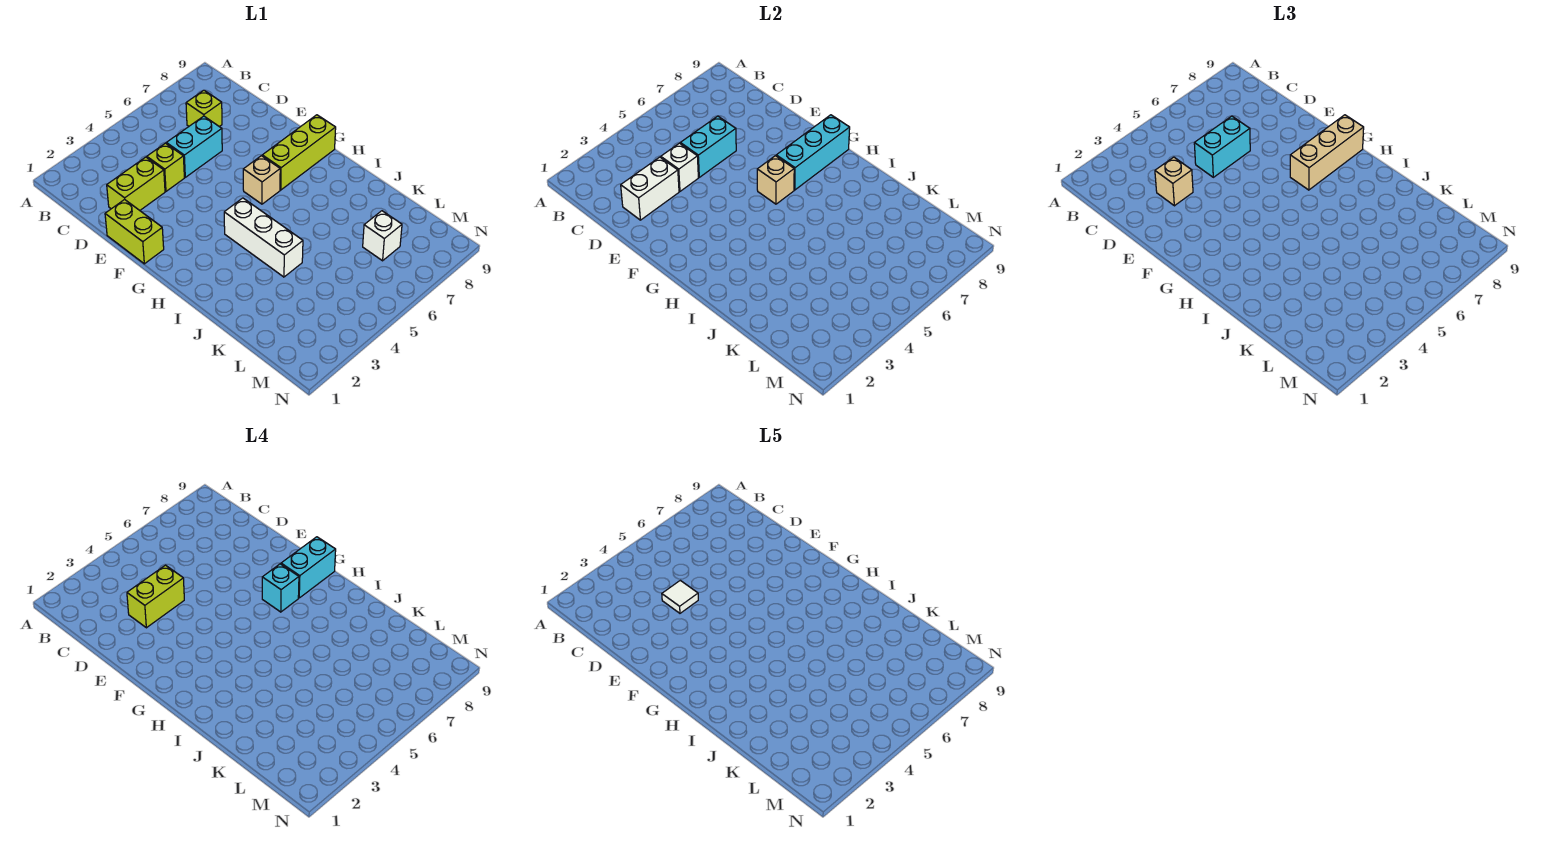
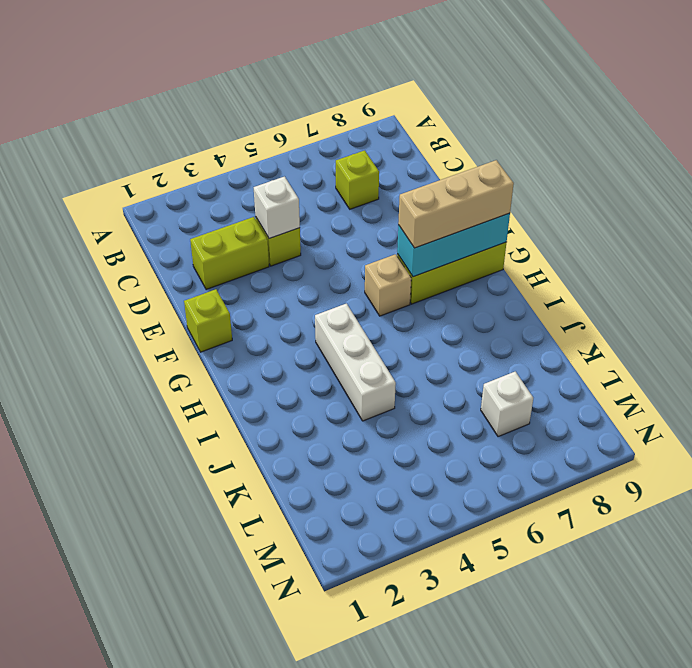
lime brick F1 level 1 -> lime brick E1:F1 level 1
none -> cyan brick D5:D6 level 1
none -> white brick D2:D3 level 2
none -> cyan brick D5:D6 level 2

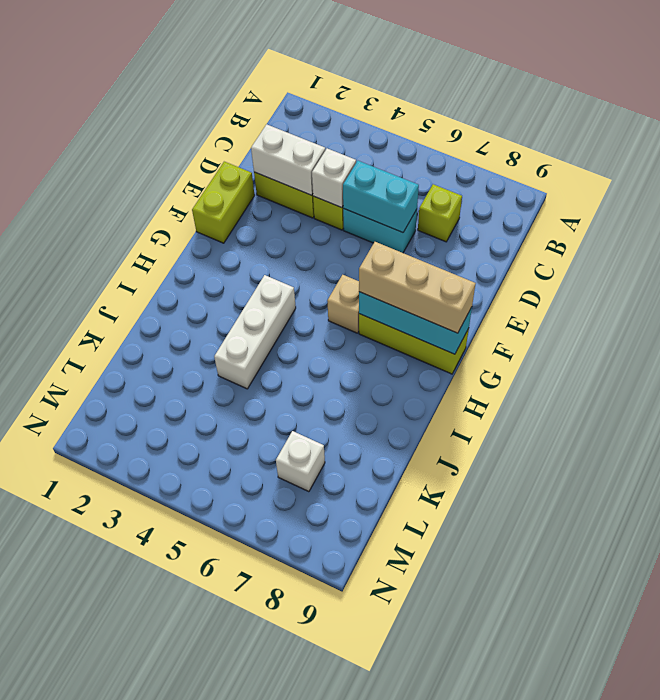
none -> tan brick G6 level 2
none -> tan brick D3 level 3
none -> cyan brick D5:D6 level 3

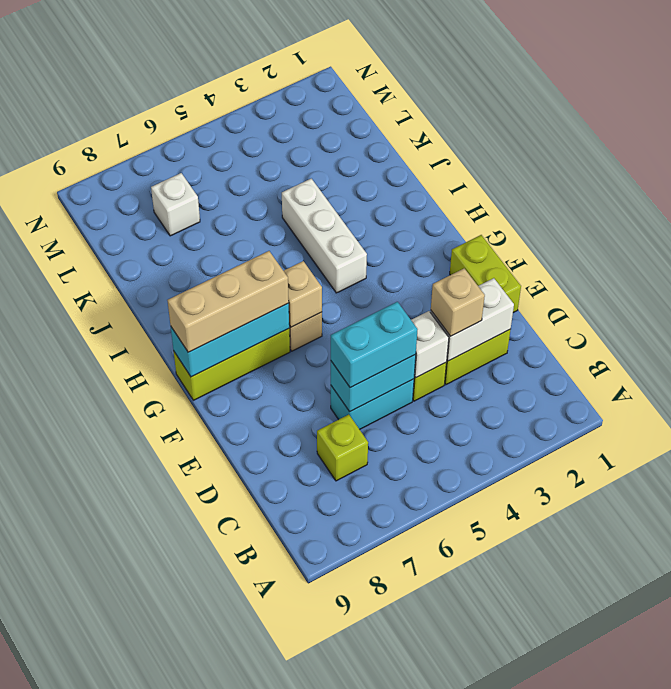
none -> lime brick D3:D4 level 4
none -> cyan brick G7 level 4
none -> cyan brick G8:G9 level 4

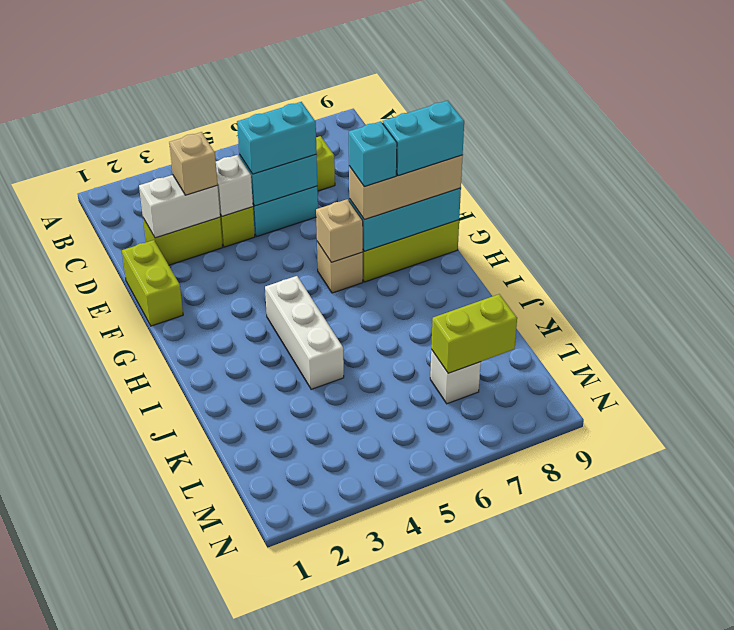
lime brick L7:L8 level 2 -> lime brick D3:D4 level 4
none -> white tile D4 level 5

